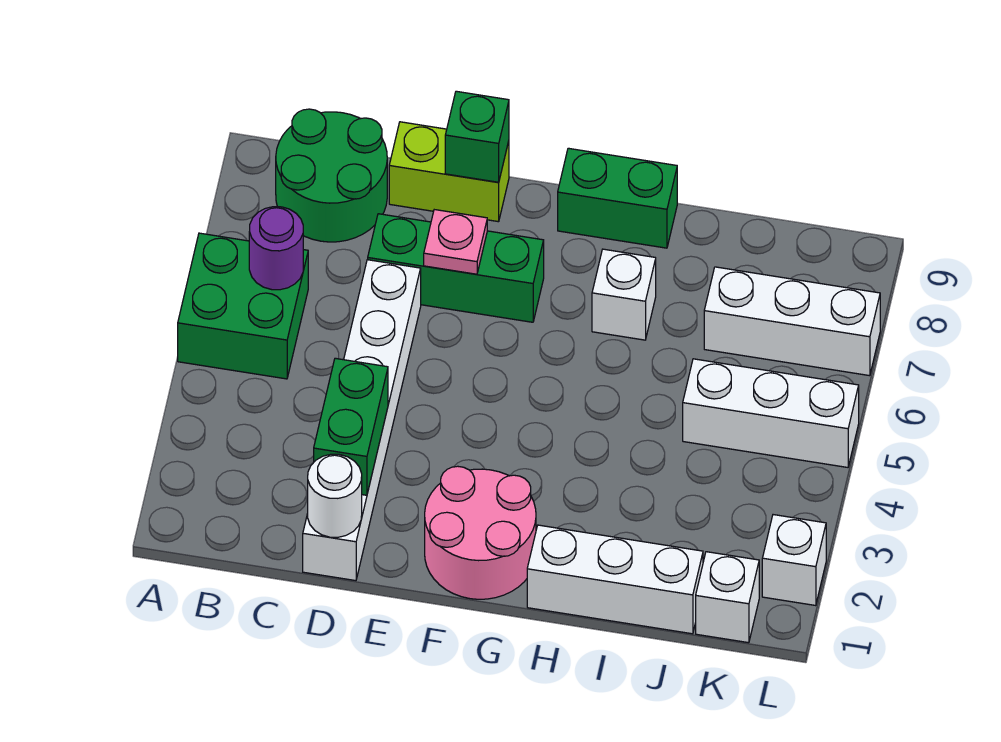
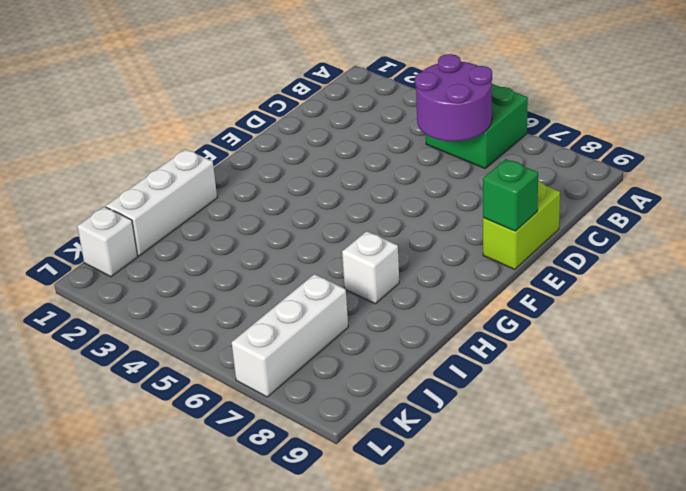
purple round brick B5:C6 level 2 -> purple round brick B6 level 2
none -> green round brick B8:C9 level 1
none -> white brick D1:D6 level 1
none -> green brick D7:F7 level 1

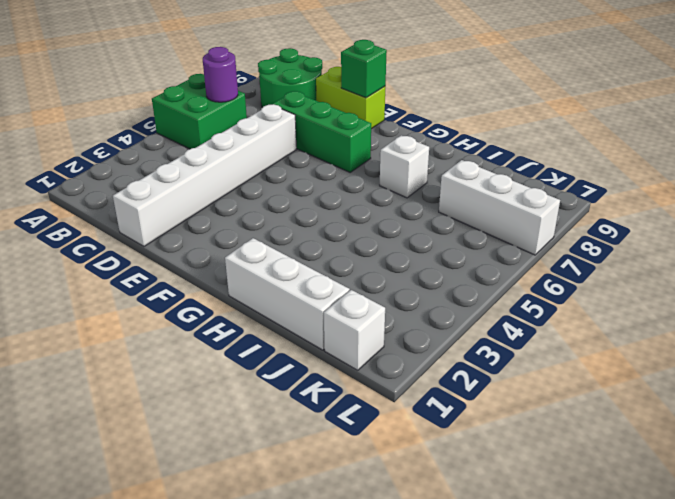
none -> pink round brick F1:G2 level 1
none -> green brick G9:H9 level 1
none -> white brick J5:L5 level 1

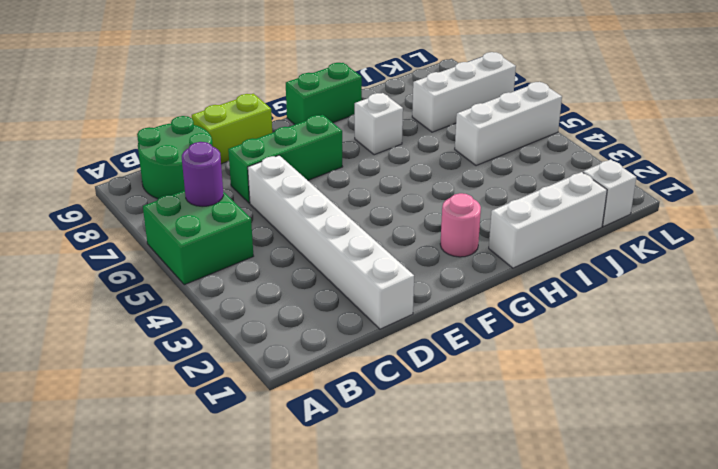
pink round brick G2 level 1 -> pink round brick F1:G2 level 1
none -> white brick L2 level 1
none -> white round brick D1 level 2
none -> green brick D2:D3 level 2

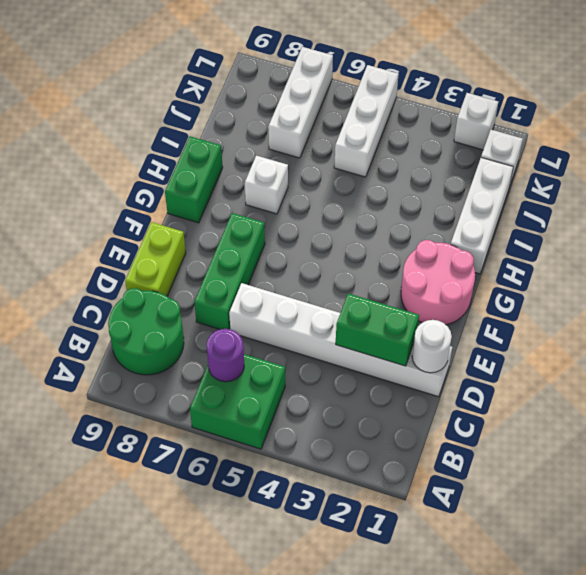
none -> pink plate E7 level 2
none -> green brick E9 level 2

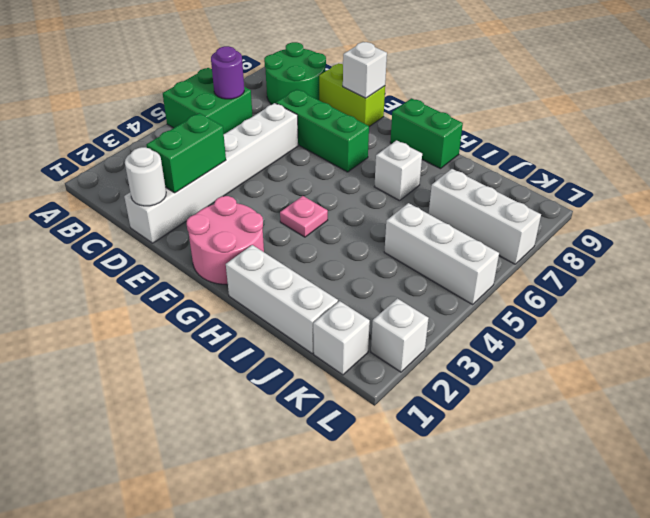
white brick E9 level 2 -> green brick E9 level 2
pink plate G4 level 1 -> pink plate E7 level 2

